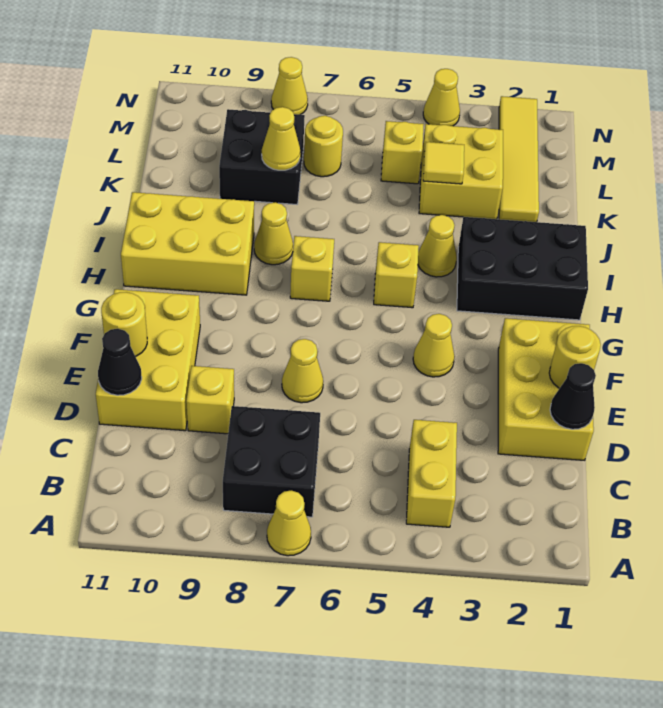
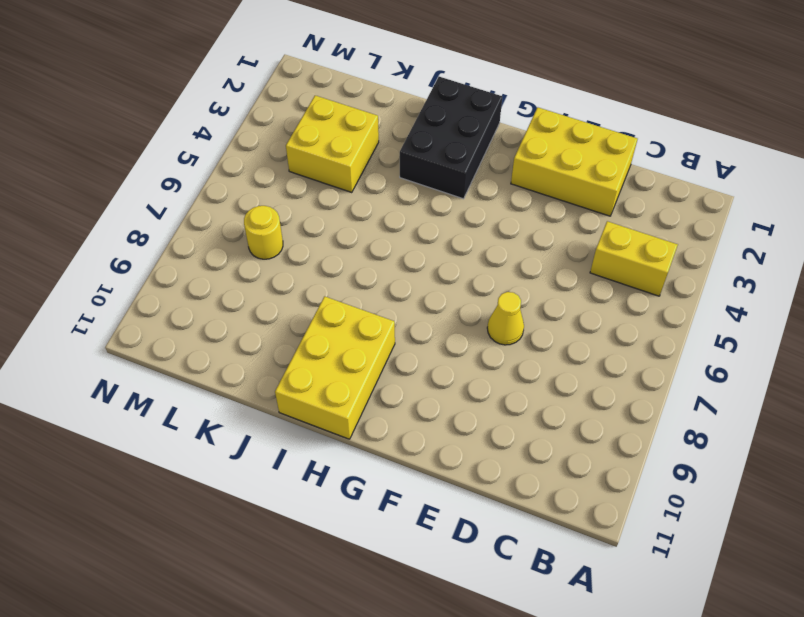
none -> yellow cone A7 level 1
none -> black brick B7:C8 level 1
none -> yellow brick D9 level 1

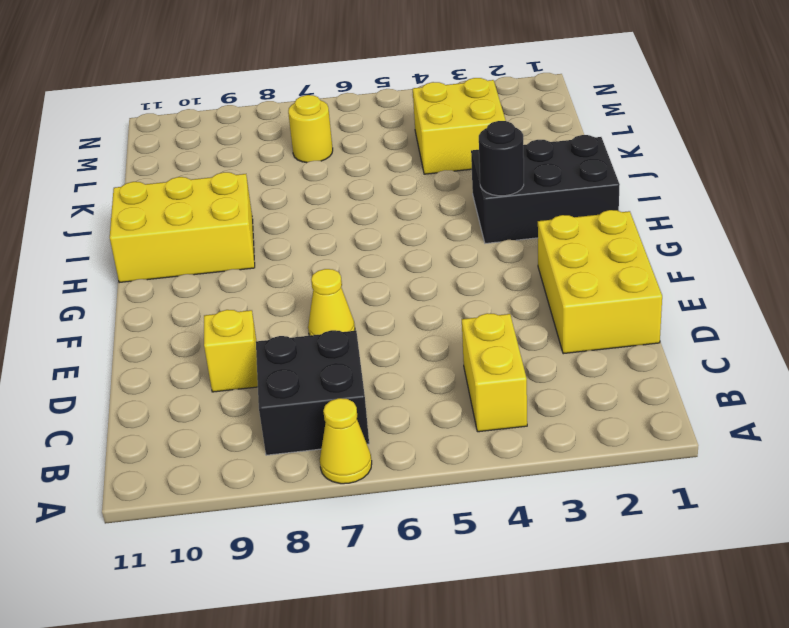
black round brick H3 level 2 -> none
none -> yellow brick D10:F11 level 1
none -> yellow cone F4 level 1
none -> yellow brick H5 level 1

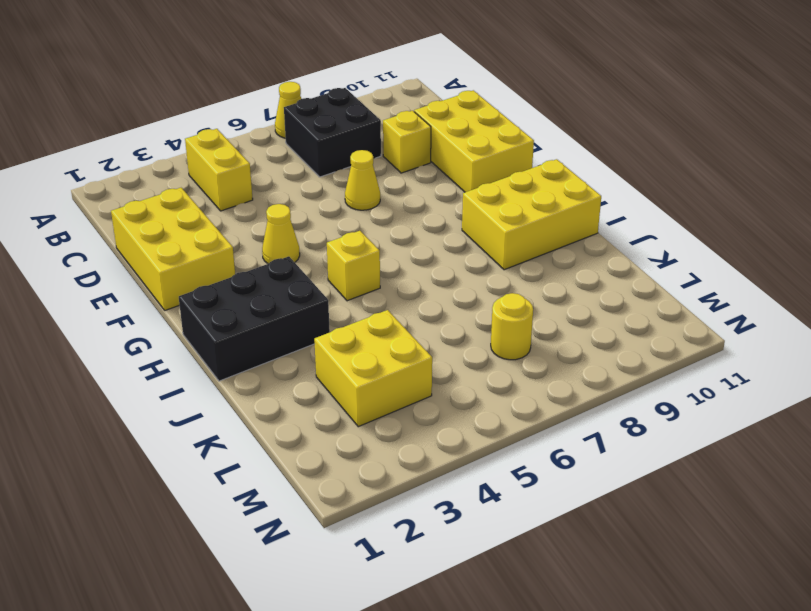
none -> yellow brick H7 level 1
none -> yellow cone I4 level 1
none -> yellow cone I8 level 1

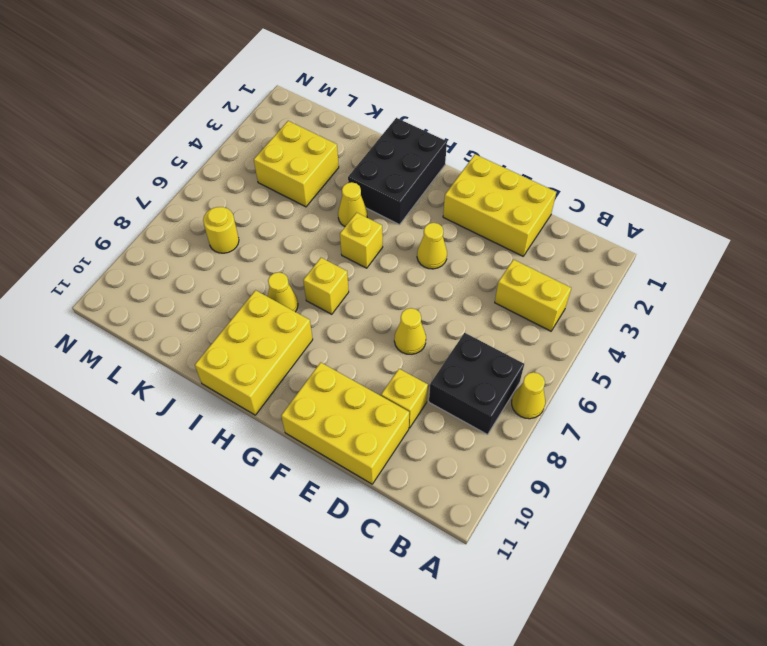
none -> yellow tile K2:N2 level 1
none -> black brick K8:L9 level 1
none -> yellow brick L5 level 1

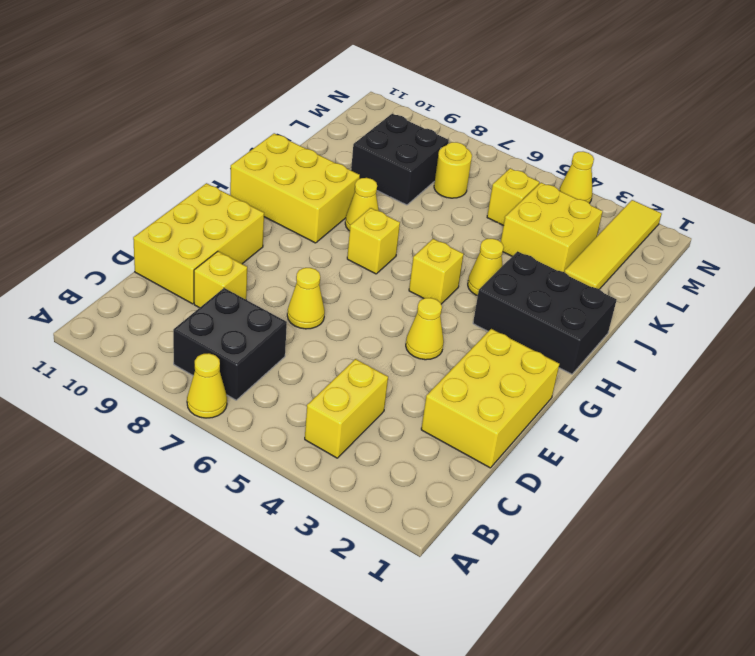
none -> yellow cone N8 level 1
none -> black cone D1 level 2
none -> black cone D11 level 2

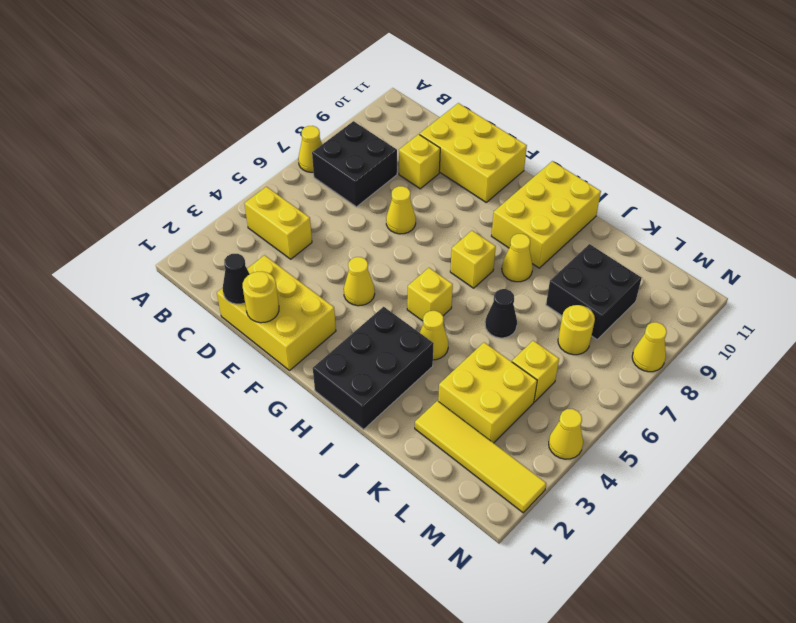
black cone J6 level 1 -> black cone D11 level 2
none -> yellow round brick E11 level 2
none -> yellow tile K4 level 2
none -> yellow cone K8 level 2

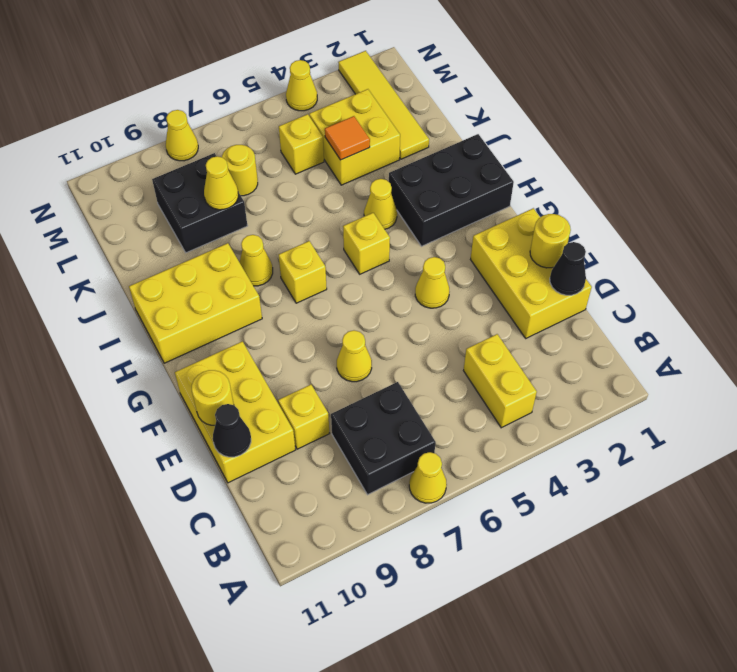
orange tile K4 level 2 -> yellow tile K4 level 2

